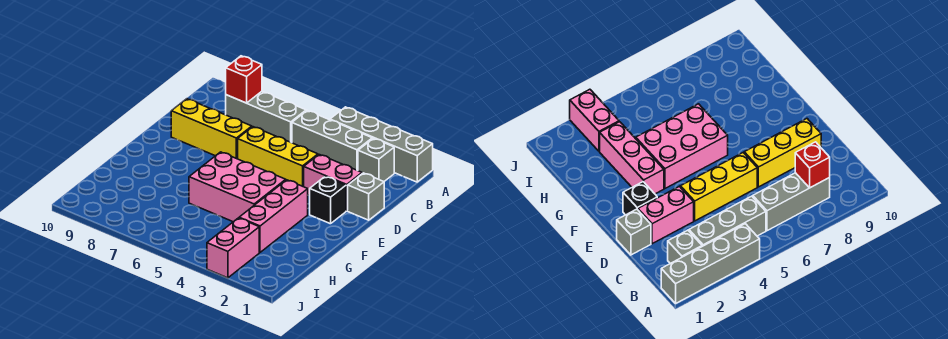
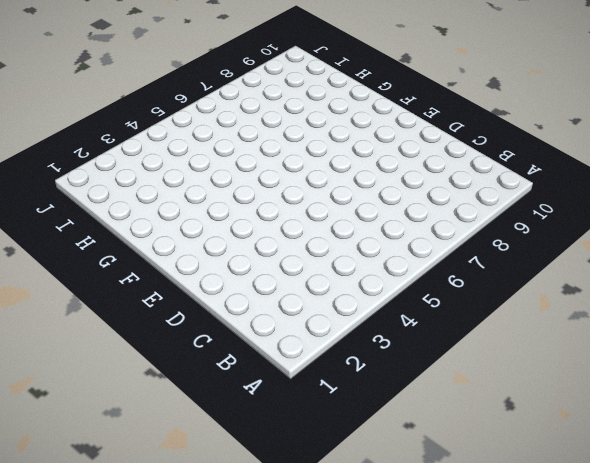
none -> grey brick A1:A4 level 1
none -> grey brick B2 level 1
none -> grey brick B3:B5 level 1

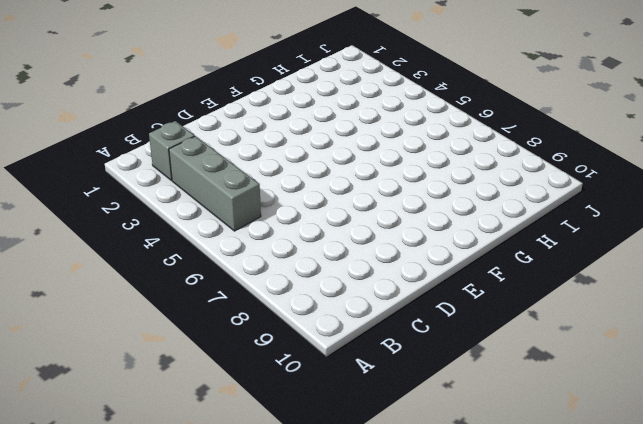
none -> grey brick A1:A4 level 1
none -> grey brick B6:B8 level 1
none -> grey brick D1 level 1

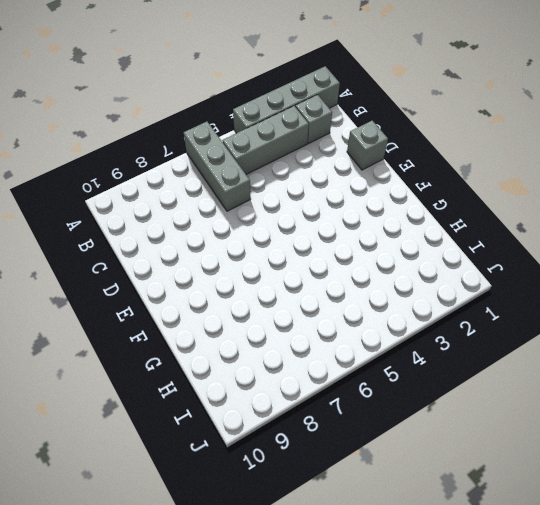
grey brick A6:C6 level 1 -> grey brick B6:B8 level 1
none -> pink brick D2:D3 level 1
none -> yellow brick D4:D6 level 1
none -> yellow brick D7:D9 level 1

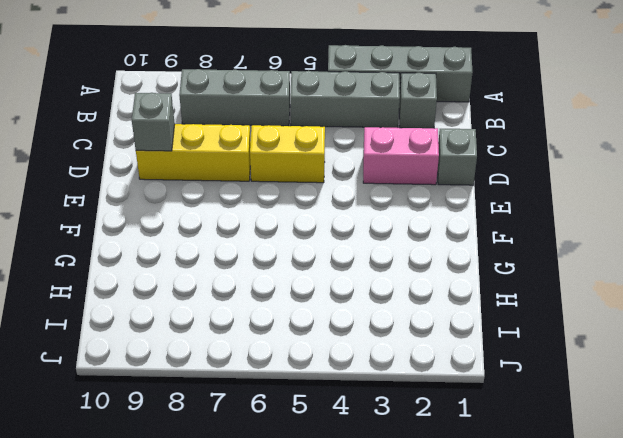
yellow brick D5:D6 level 1 -> yellow brick D4:D6 level 1
grey brick D9 level 2 -> none
none -> black brick E2 level 1
none -> pink brick F3:H3 level 1
none -> pink brick F4:G6 level 1

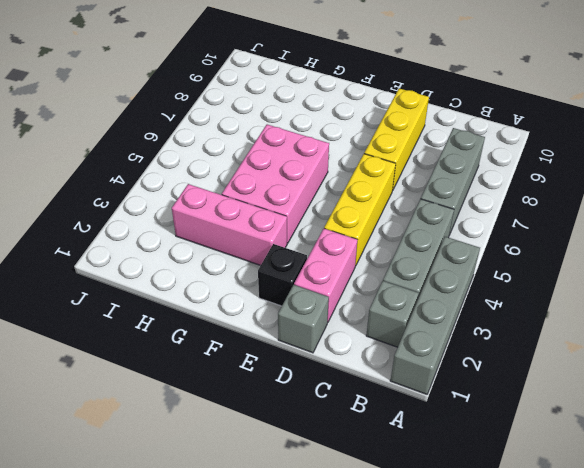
none -> pink brick I3:J3 level 1
none -> red brick B8 level 2

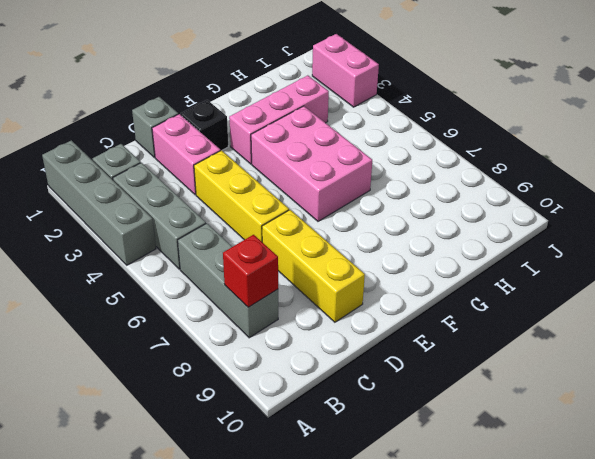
pink brick J2:J3 level 1 -> pink brick I3:J3 level 1

